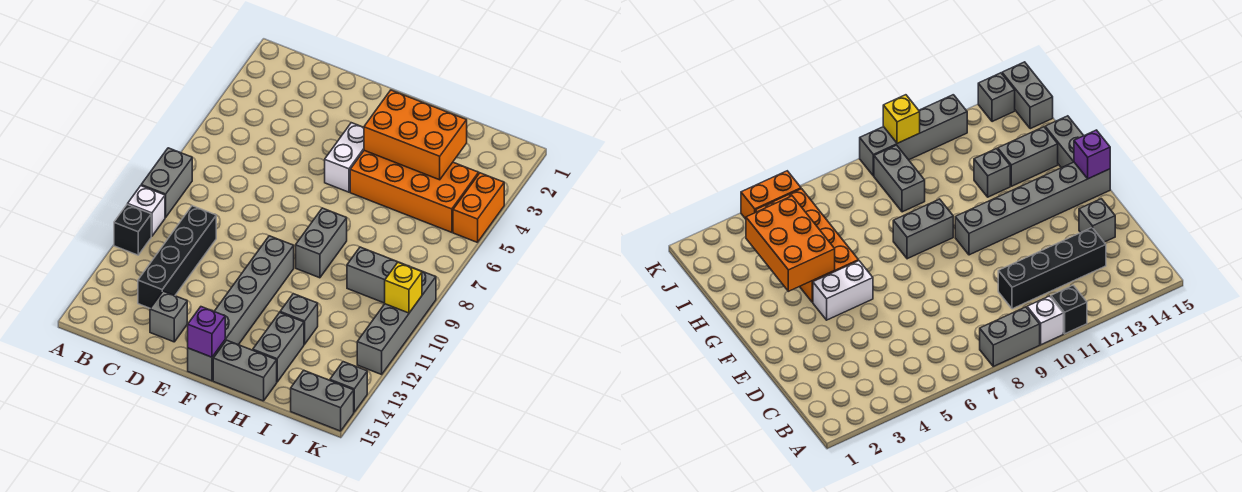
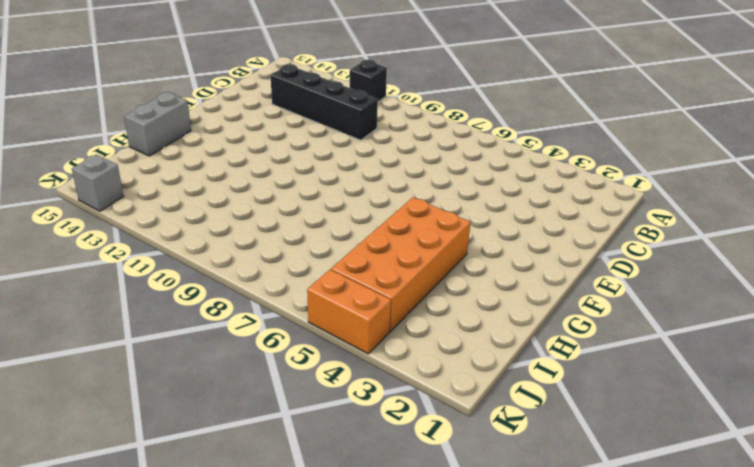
none -> grey brick A8:A9 level 1
none -> white brick A10 level 1
none -> grey brick D14 level 1

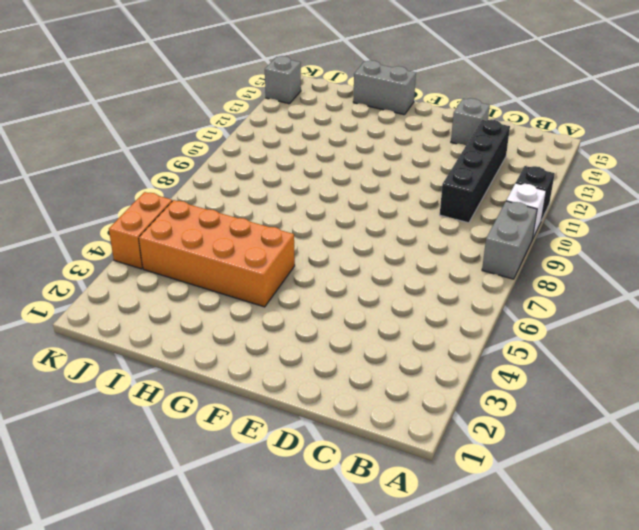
none -> white brick F4:F5 level 1
none -> grey brick F10:F15 level 1
none -> grey brick G8:G9 level 1

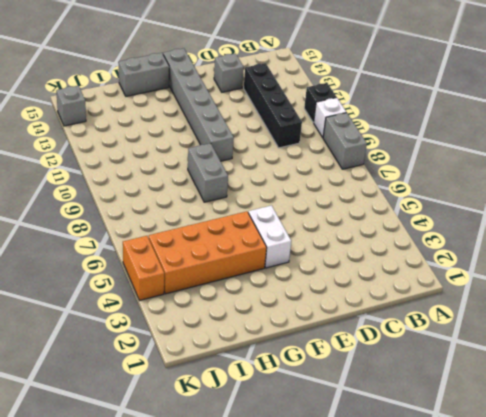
none -> grey brick H12 level 1
none -> grey brick H13:H14 level 1
none -> grey brick I9:J9 level 1

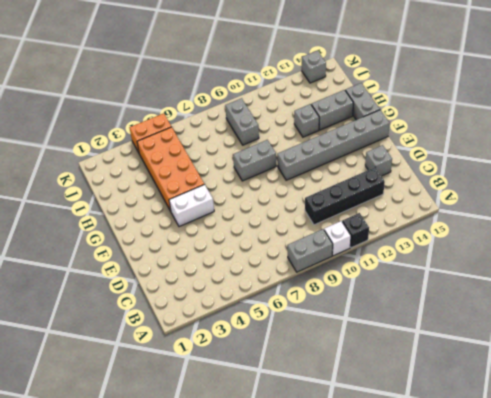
none -> grey brick J15:K15 level 1
none -> grey brick K9:K12 level 1
none -> purple brick F15 level 2

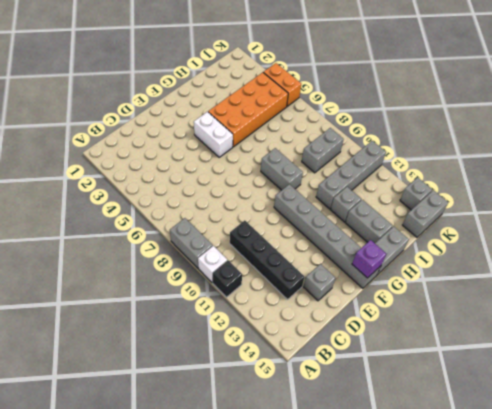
grey brick H11:K11 level 1 -> grey brick K9:K12 level 1
none -> orange brick G3:I4 level 2
none -> yellow brick K10 level 2

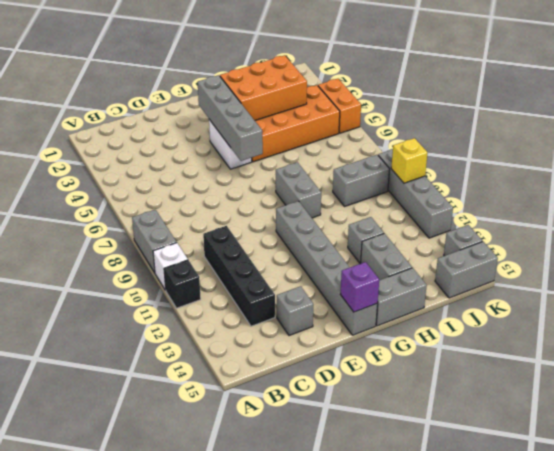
grey brick F3:F6 level 2 -> none

